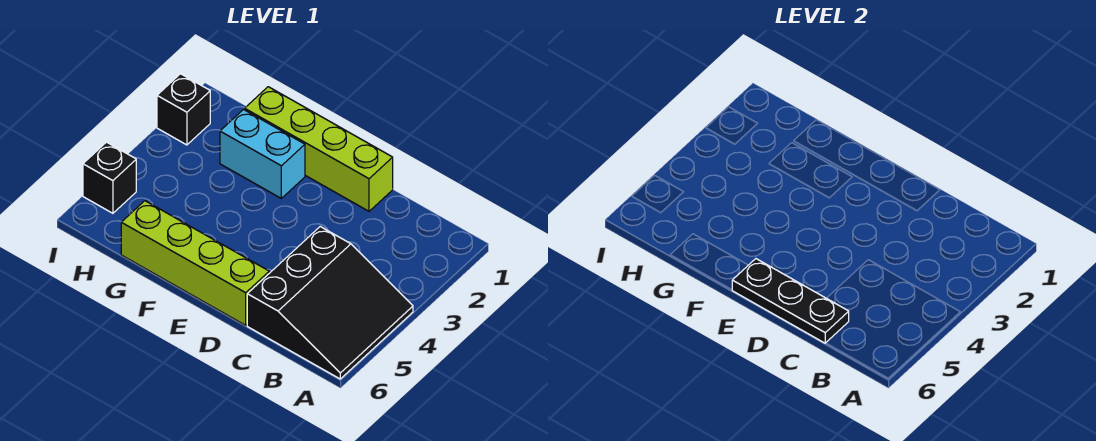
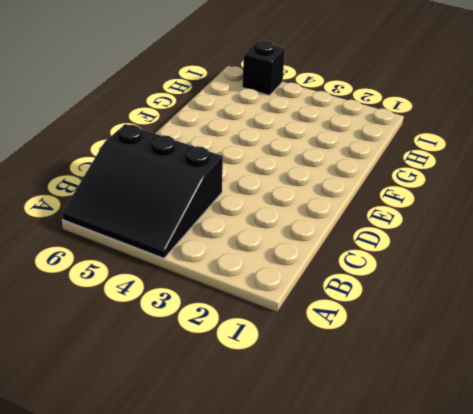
none -> lime brick D1:G1 level 1
none -> lime brick D6:G6 level 1

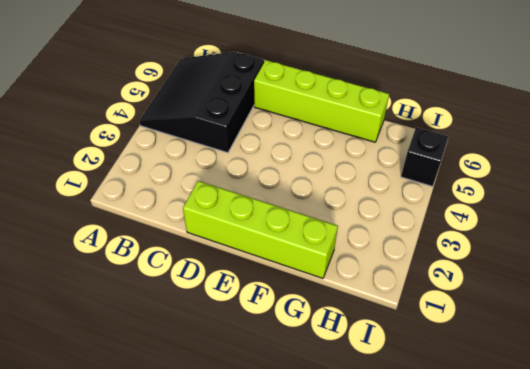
none -> cyan brick F2:G2 level 1
none -> black brick I2 level 1

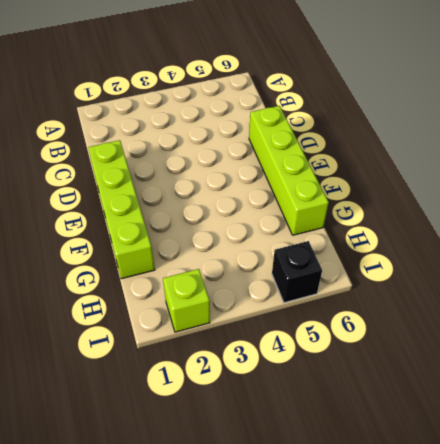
lime brick I2 level 1 -> black brick I2 level 1
none -> black slope A4:C6 level 1 top C
none -> cyan brick F2:G2 level 1

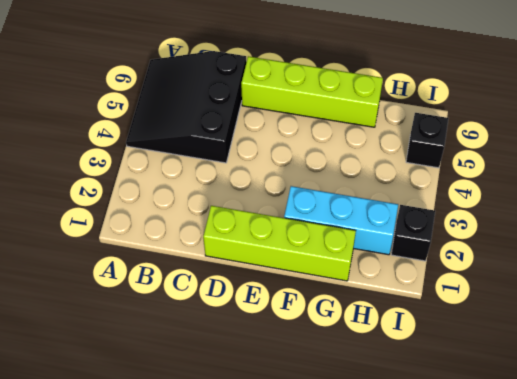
cyan brick F2:H2 level 1 -> cyan brick F2:G2 level 1
none -> black plate C6:E6 level 2

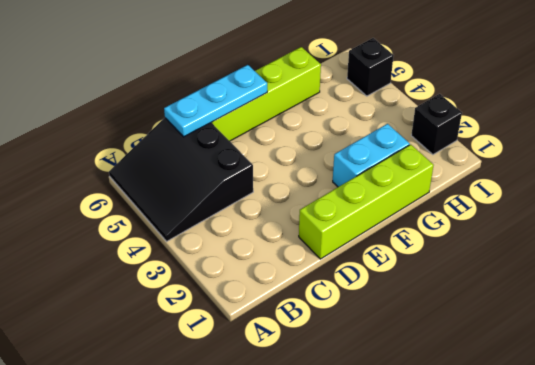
cyan plate C6:E6 level 2 -> black plate C6:E6 level 2

